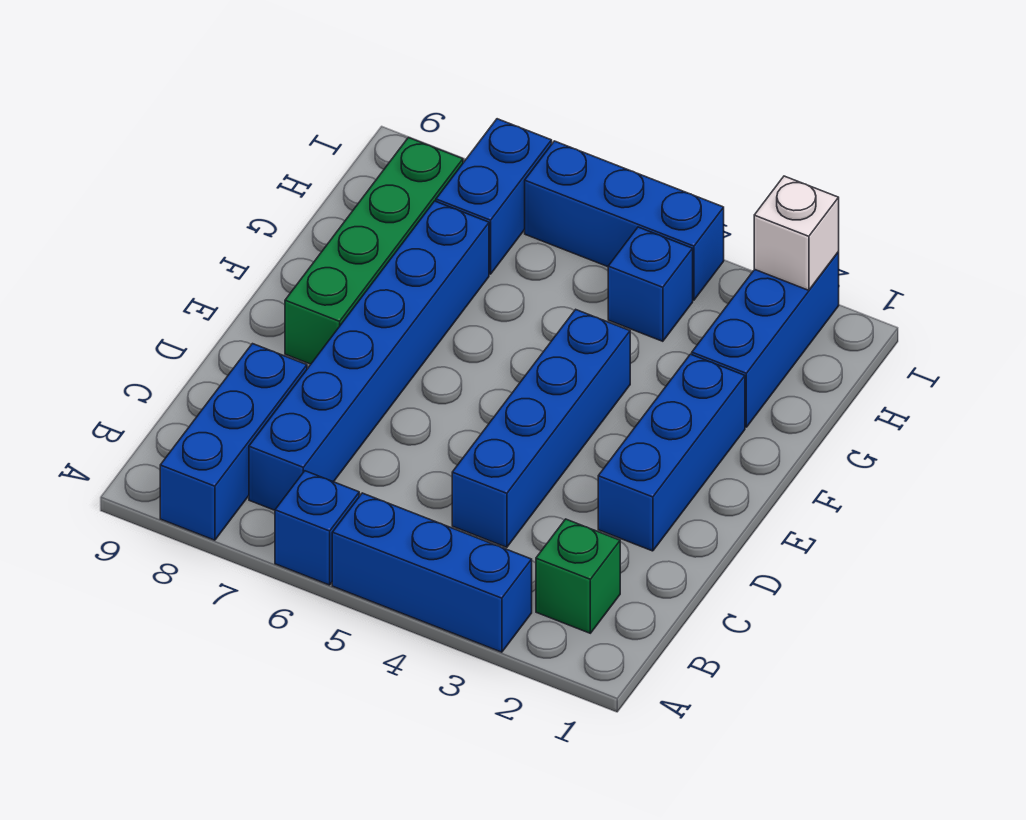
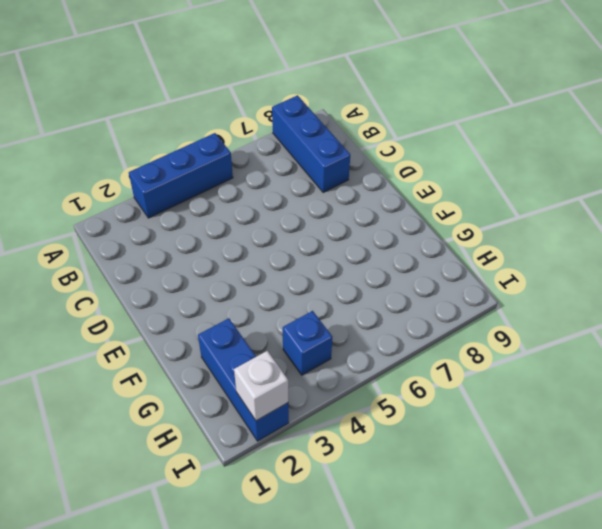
none -> blue brick A6 level 1
none -> green brick B2 level 1
none -> blue brick B7:G7 level 1

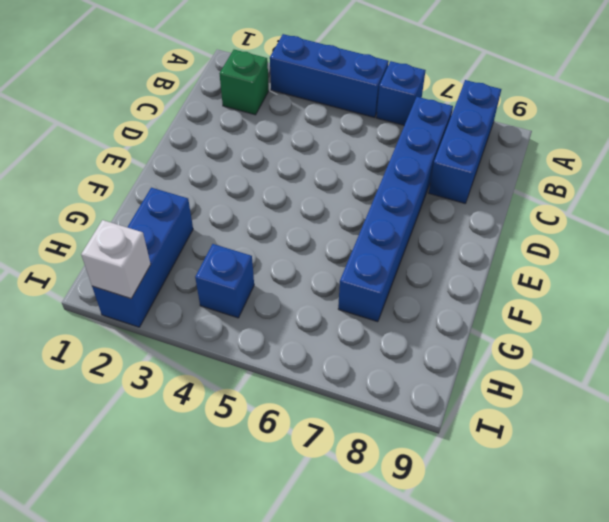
none -> blue brick C4:F4 level 1
none -> blue brick D2:F2 level 1
none -> green brick E8:H8 level 1

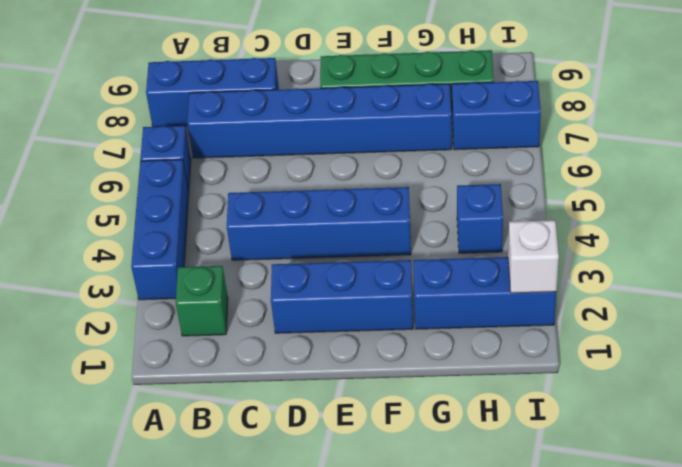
none -> blue brick I4:I6 level 1

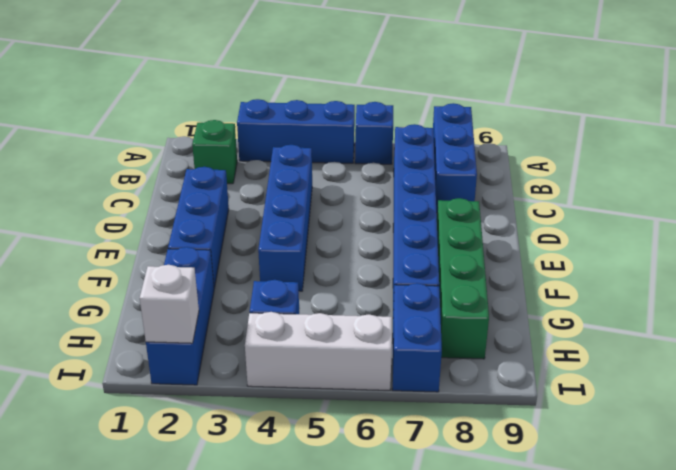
white brick I4:I6 level 1 -> blue brick I4:I6 level 1

